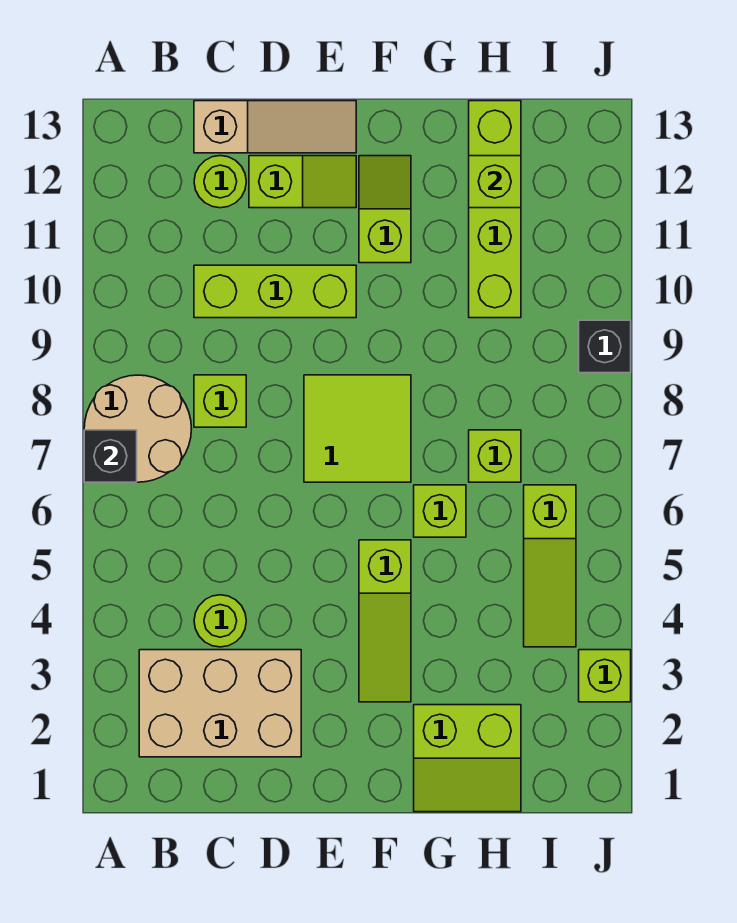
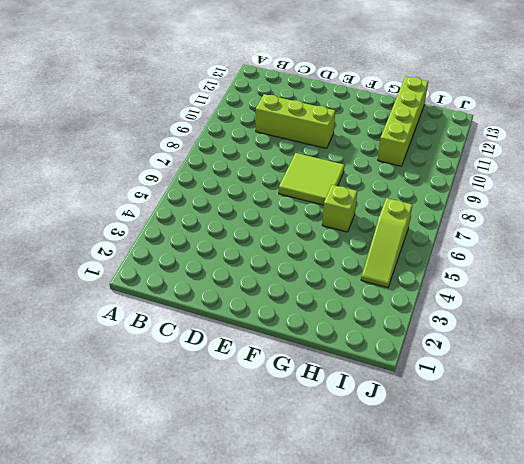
none -> tan round brick A7:B8 level 1
none -> tan brick B2:D3 level 1
none -> lime round brick C4 level 1

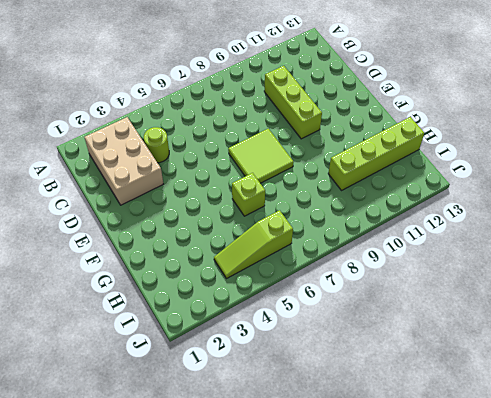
none -> tan round brick A7:B8 level 1
none -> lime brick C8 level 1
none -> lime round brick C12 level 1

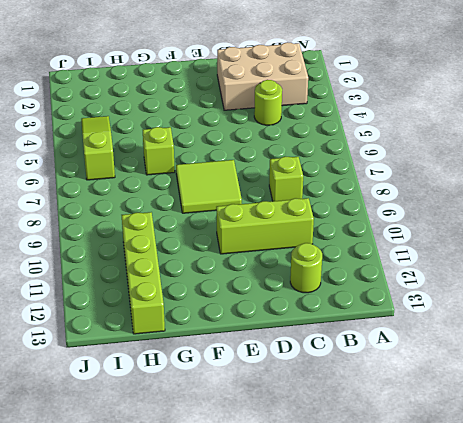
none -> tan round brick A7:B8 level 1
none -> tan slope C13:E13 level 1 top C
none -> lime slope D12:E12 level 1 top D

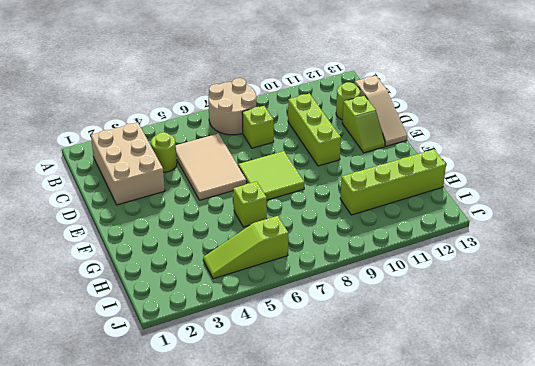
tan tile C5:E6 level 1 -> none
none -> lime slope F3:F5 level 1 top 5
none -> lime slope F11:F12 level 1 top 11
none -> lime slope G1:H2 level 1 top 2

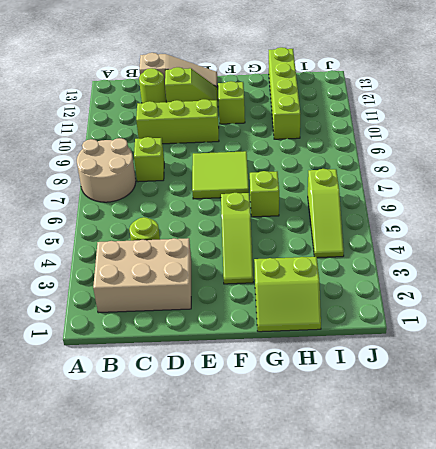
none -> lime brick H7 level 1
none -> lime brick J3 level 1
none -> black brick J9 level 1

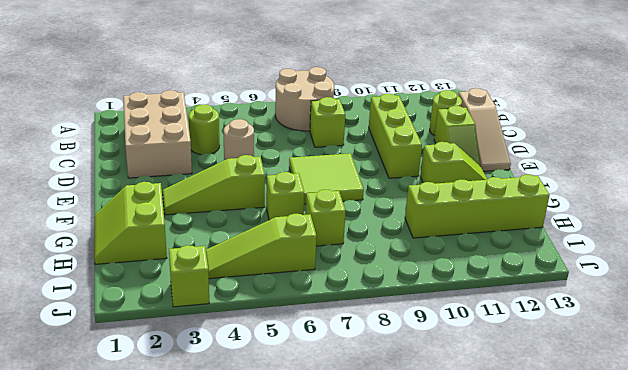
tan round brick D5 level 1 -> none
none -> black brick J9 level 1
none -> black brick A7 level 2
none -> lime brick H12 level 2

